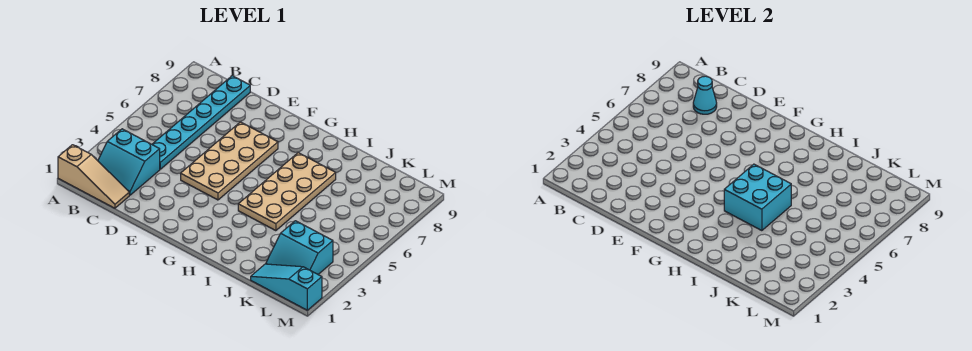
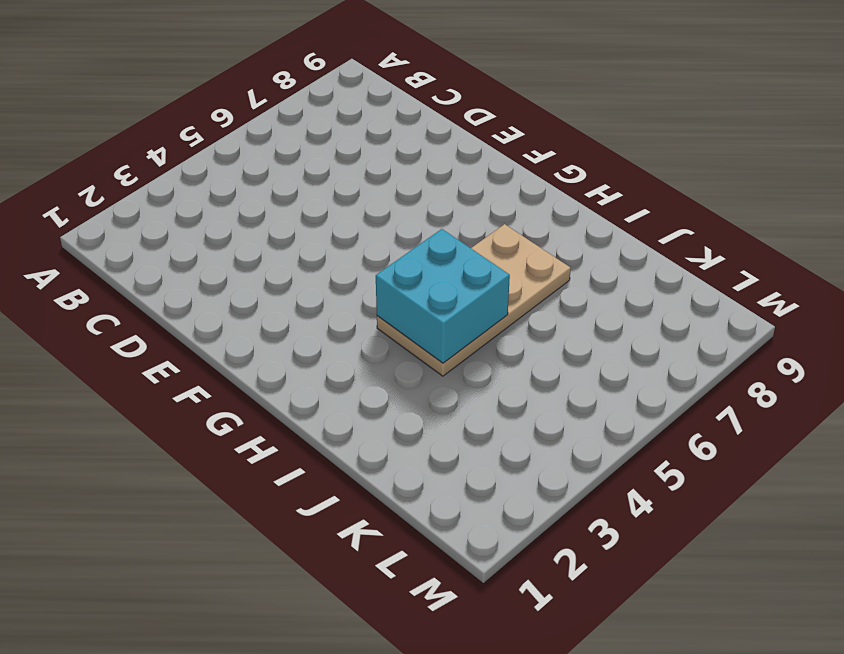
none -> tan slope A1:C1 level 1 top A
none -> cyan slope B2:C3 level 1 top 3

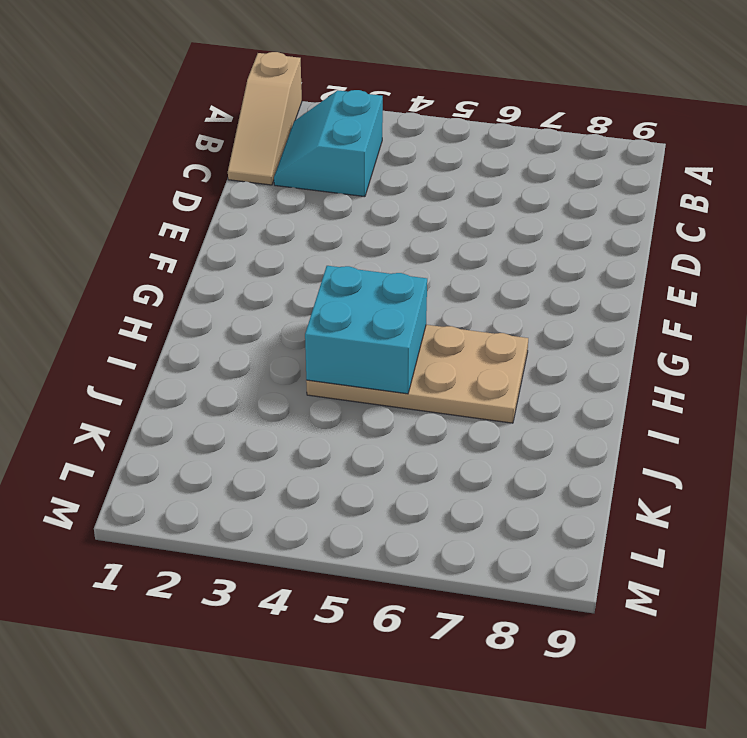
none -> cyan plate C4:C9 level 1
none -> tan plate E4:F7 level 1

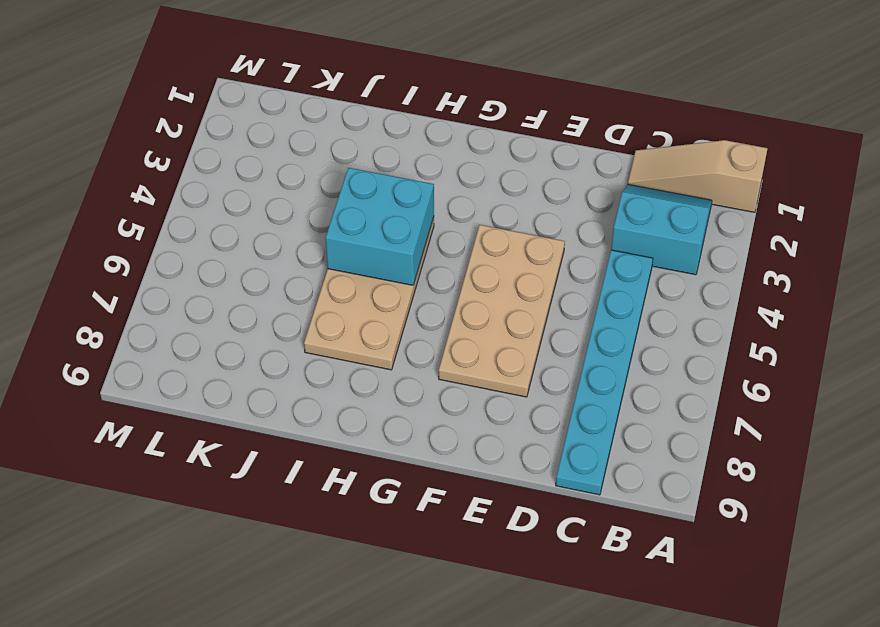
none -> cyan slope K1:M1 level 1 top M
none -> cyan slope K2:L3 level 1 top 3

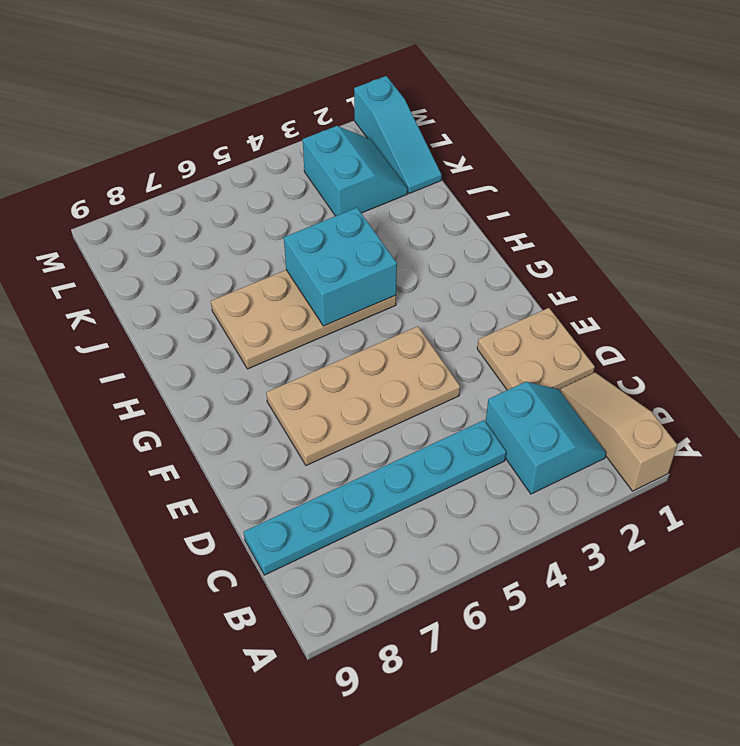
tan plate D1:E2 level 1 -> none
none -> cyan cone C8 level 2

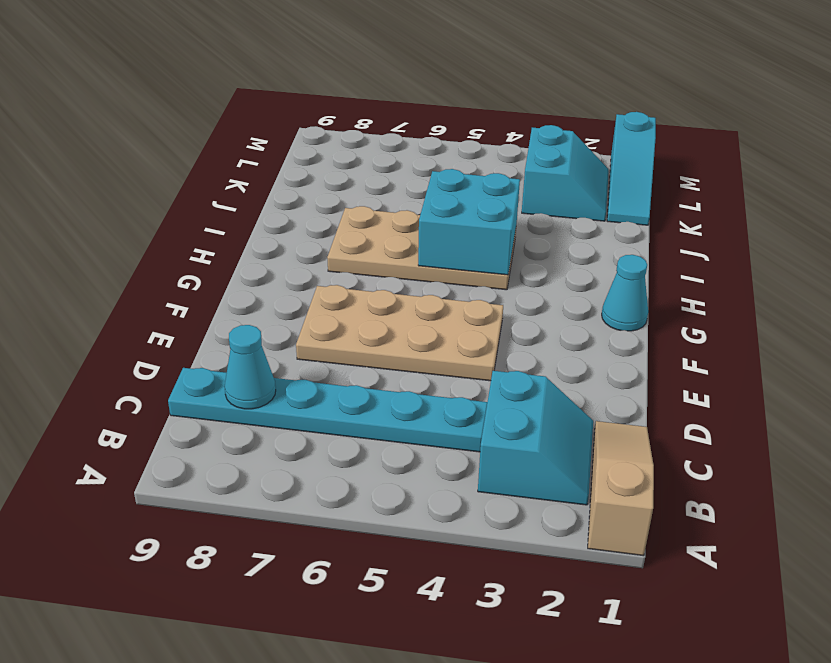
cyan cone G1 level 1 -> none

